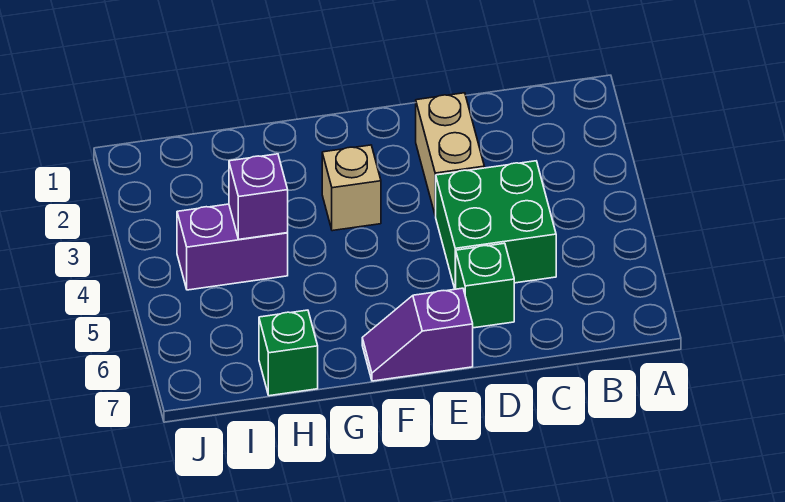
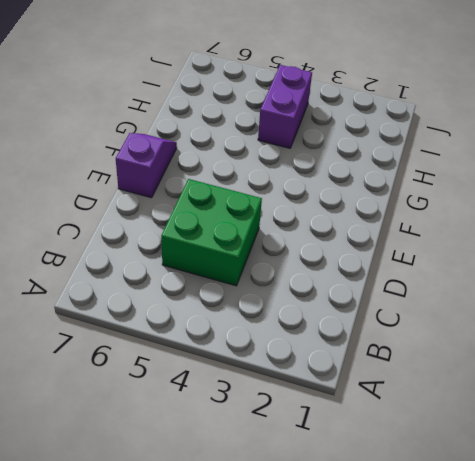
none -> tan brick D2:D3 level 1
none -> green brick D6 level 1

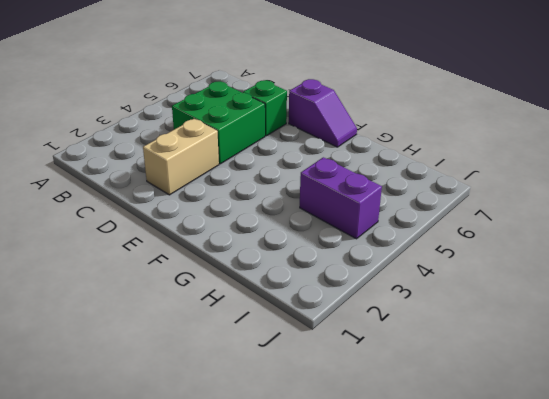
none -> tan brick F3 level 1
none -> green brick H7 level 1

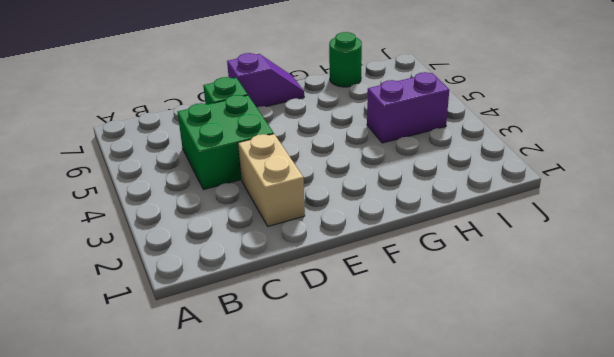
green round brick H7 level 1 -> green brick H7 level 1
none -> tan brick F3 level 1
none -> purple brick H4 level 2

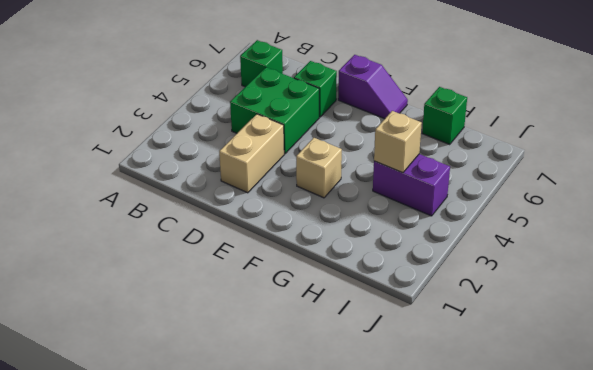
green brick B6 level 1 -> none
tan brick H4 level 2 -> purple brick H4 level 2

